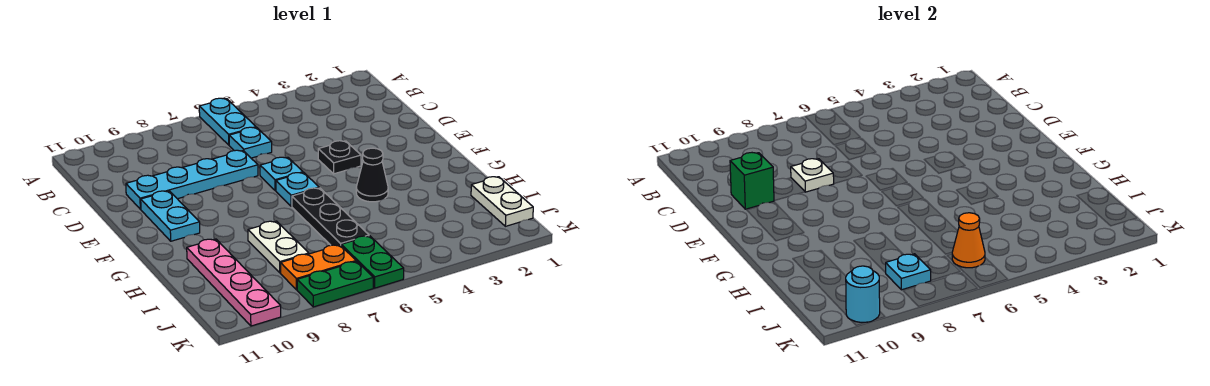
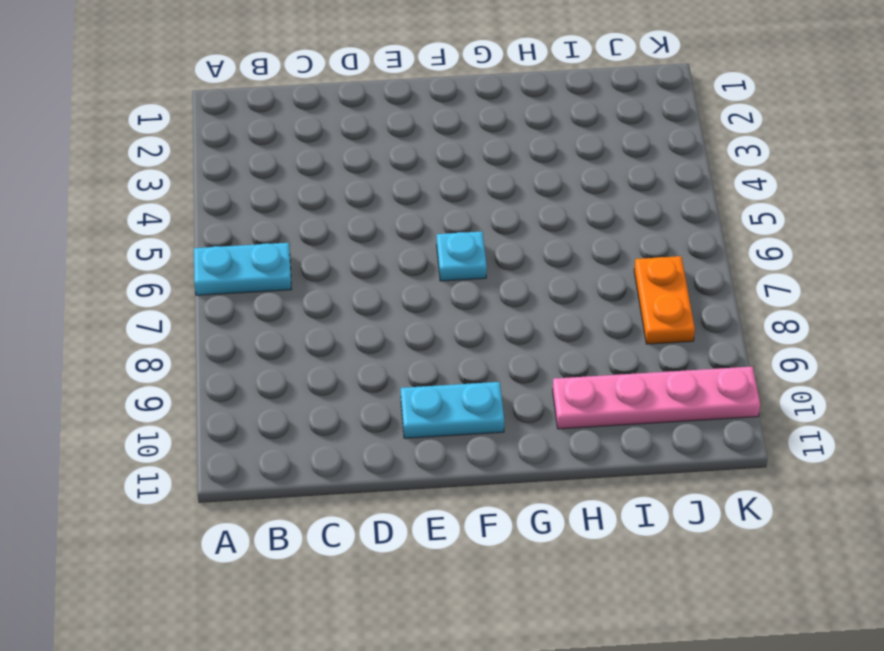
none -> cyan plate C6 level 1
none -> cyan plate D7:D10 level 1
none -> black plate E4 level 1

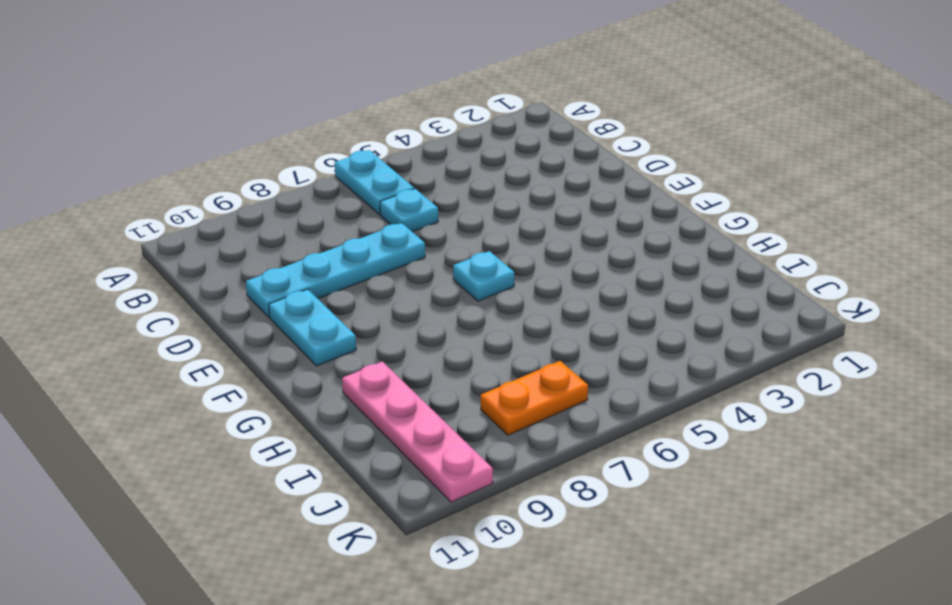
none -> black plate E4 level 1
none -> cyan plate E6 level 1
none -> black cone G4 level 1

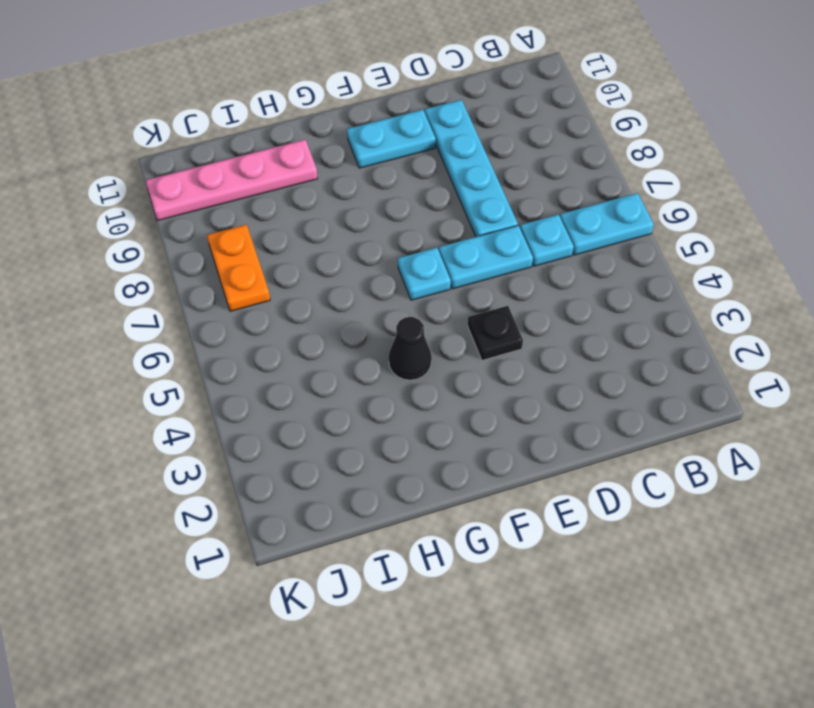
cyan plate D6:E6 level 1 -> cyan plate E6 level 1
none -> black plate G6:I6 level 1
none -> white plate H8:I8 level 1
none -> white plate I1:J1 level 1

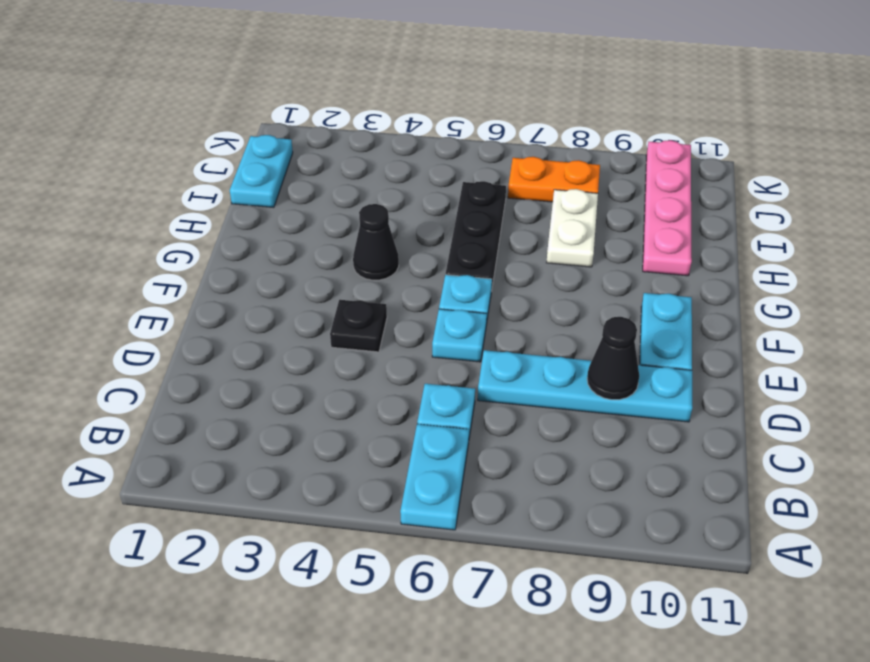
black cone D9 level 2 -> none
cyan plate I1:J1 level 1 -> white plate I1:J1 level 1
none -> green plate J6:K6 level 1
none -> green plate K7:K8 level 1
none -> white plate D8 level 2

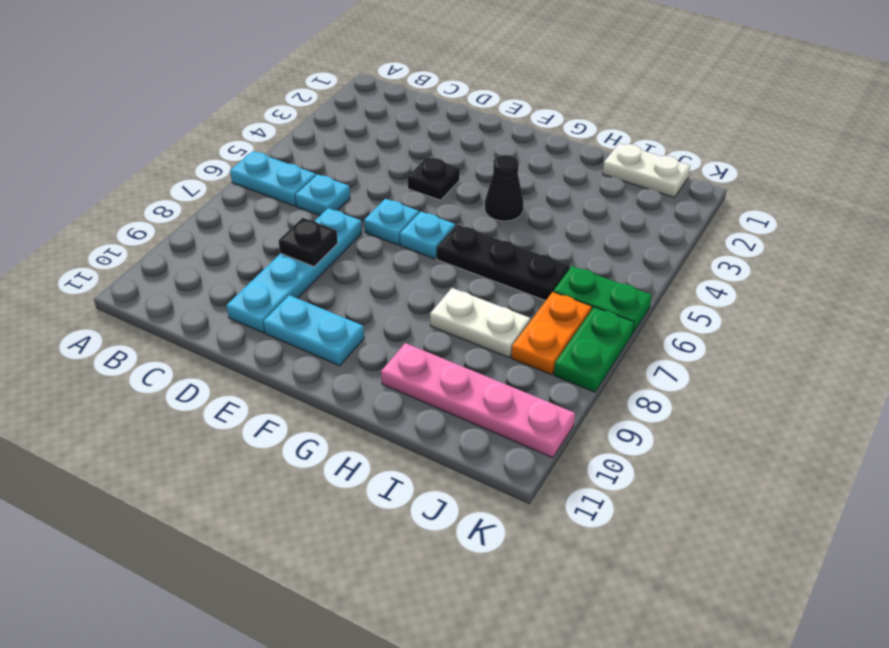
black plate D8 level 2 -> white plate D8 level 2
none -> green brick D10 level 2
none -> orange cone J6 level 2
none -> cyan plate J8 level 2

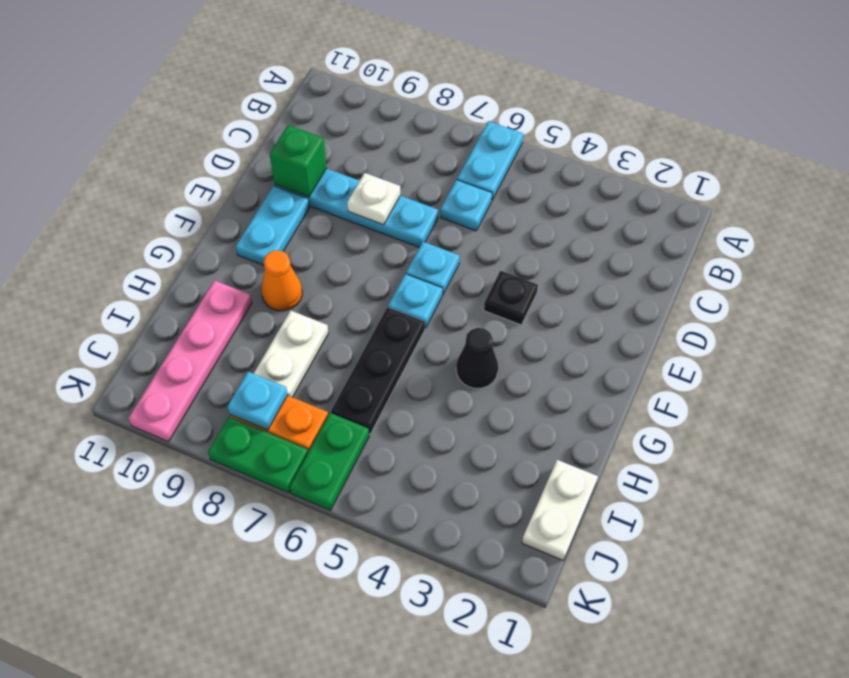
orange cone G9 level 1 -> orange cone J6 level 2
none -> cyan round brick K10 level 2

